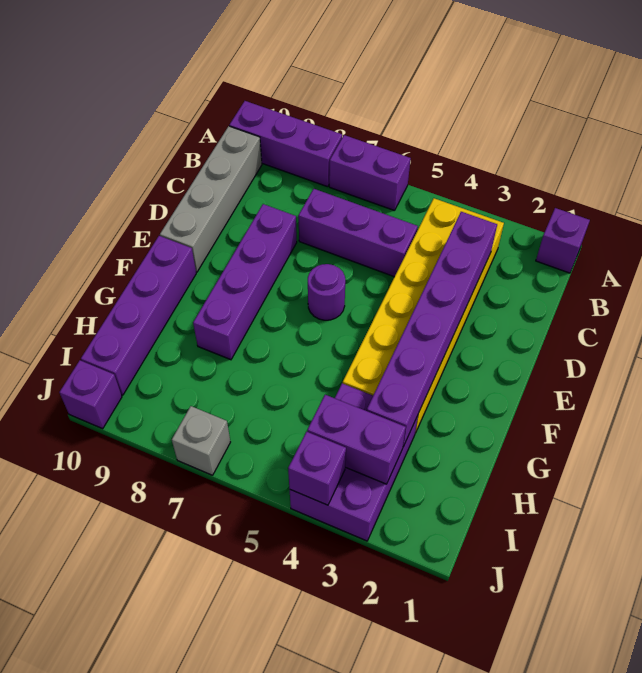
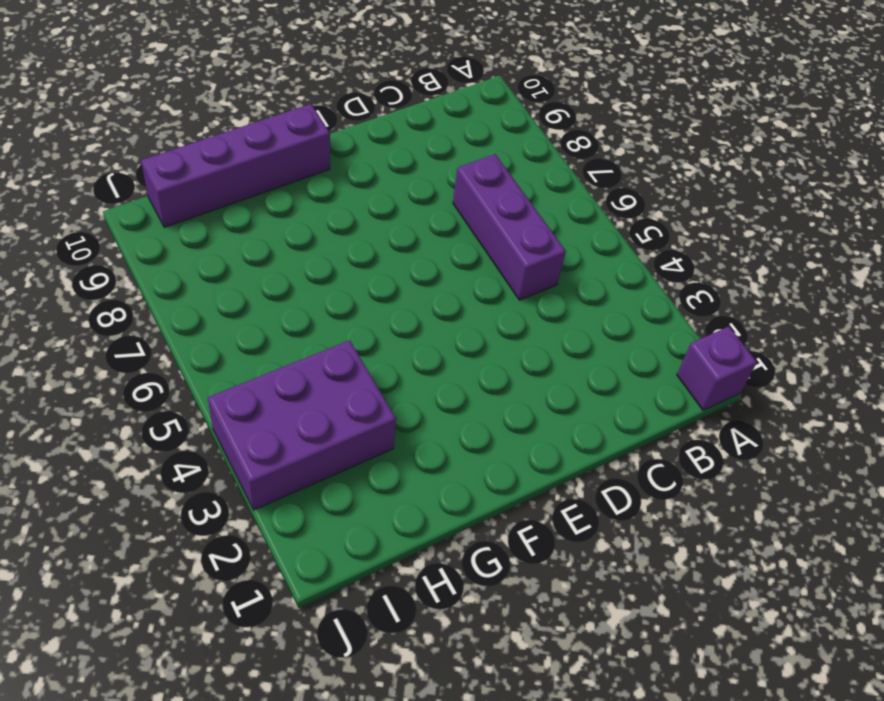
none -> purple brick A6:A7 level 1
none -> purple brick A8:A10 level 1
none -> yellow brick B3:G4 level 1

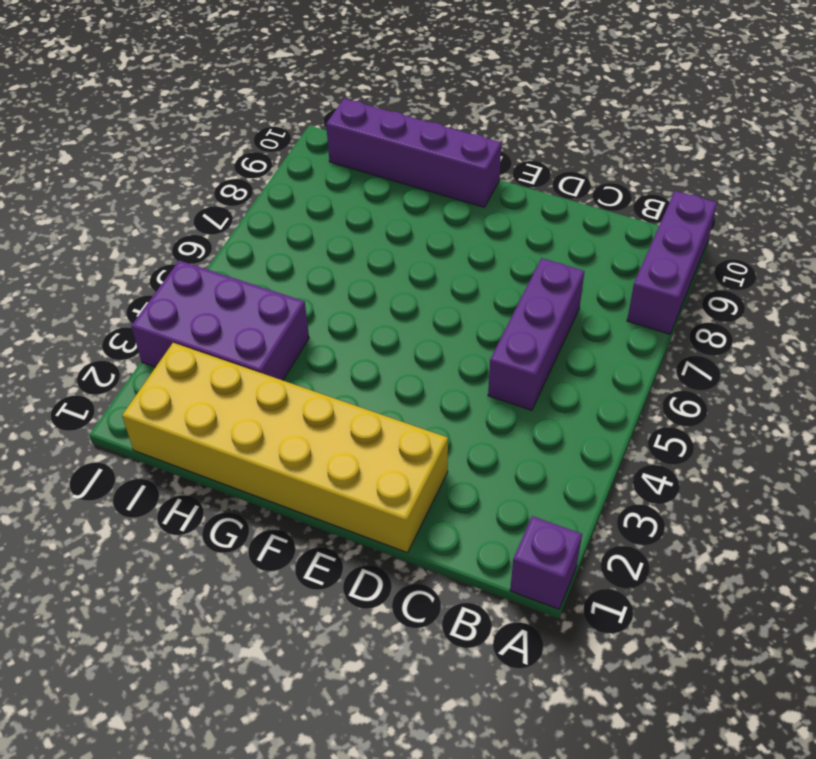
yellow brick D1:I2 level 1 -> yellow brick B3:G4 level 1
none -> purple brick A6:A7 level 1
none -> grey brick B10:E10 level 1
none -> purple brick D8:G8 level 1

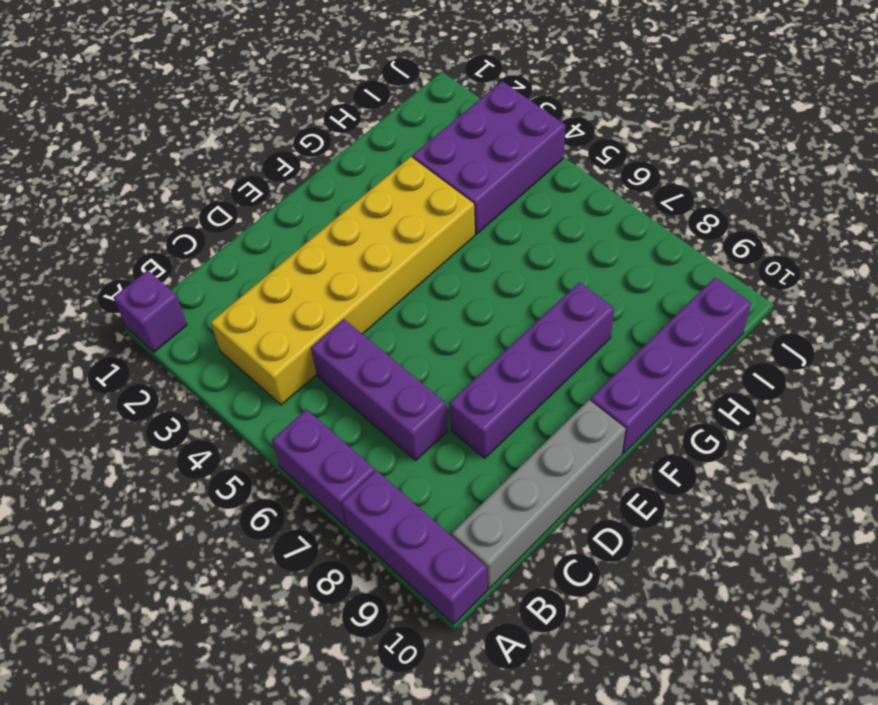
none -> purple round brick E6 level 1
none -> grey brick J7 level 1
none -> purple brick J10 level 1

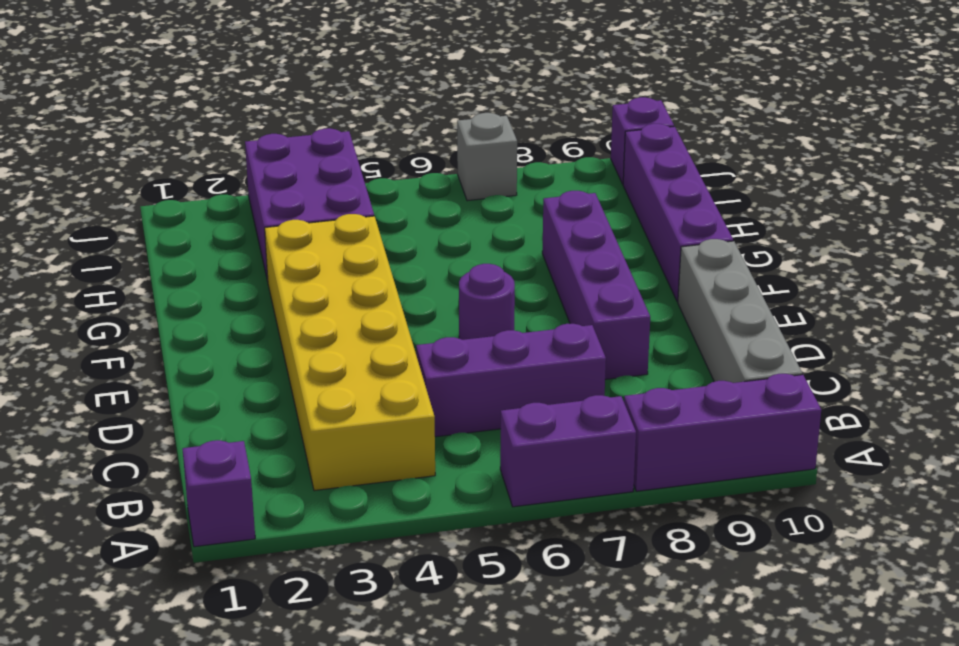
none -> purple brick C3:H3 level 2
none -> purple brick I3:I4 level 2
none -> purple brick J4 level 2

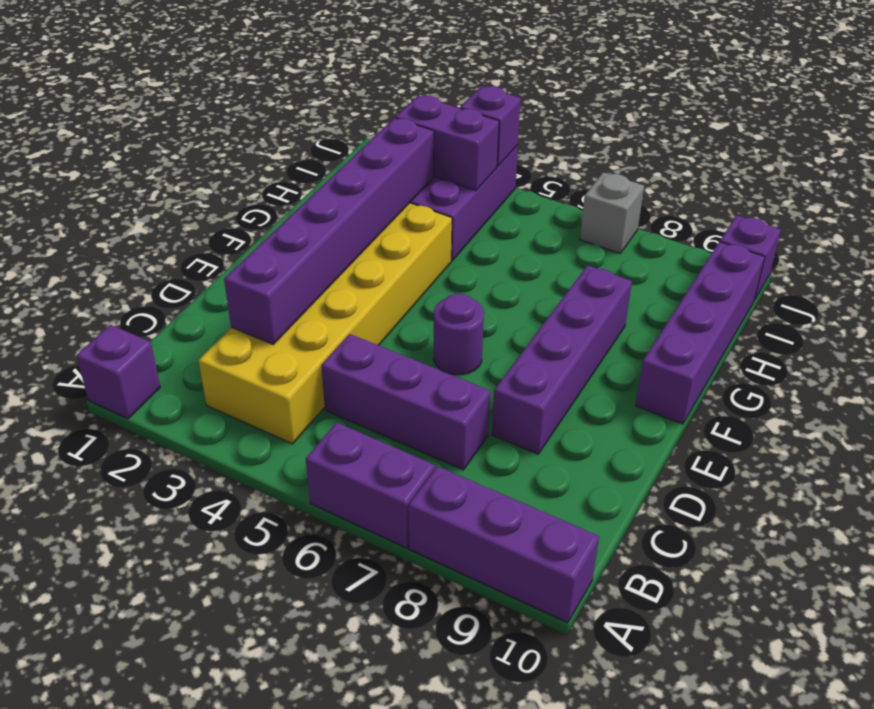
none -> grey brick B10:E10 level 1

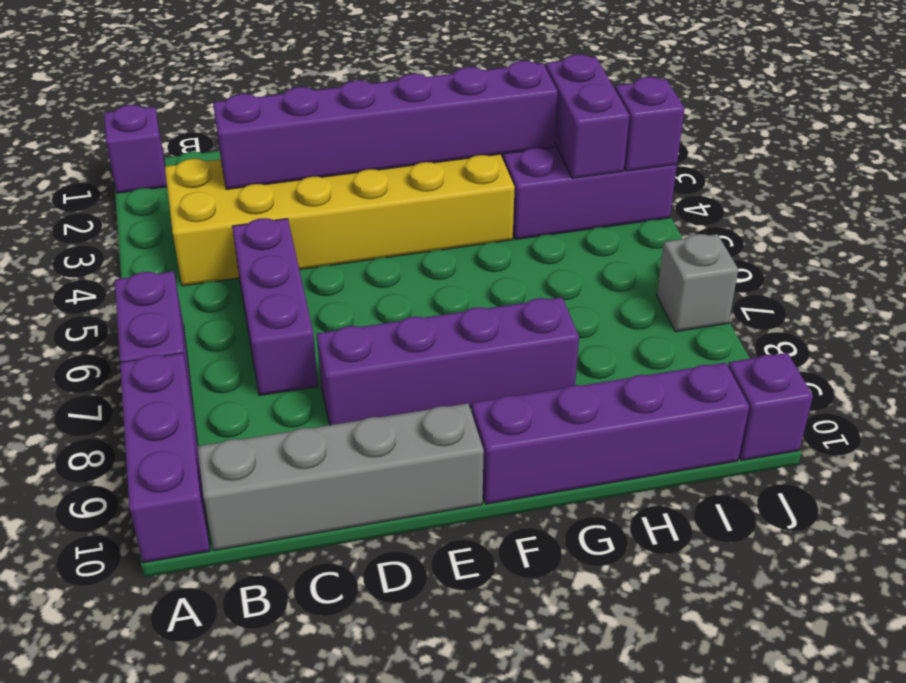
none -> purple round brick E6 level 1

